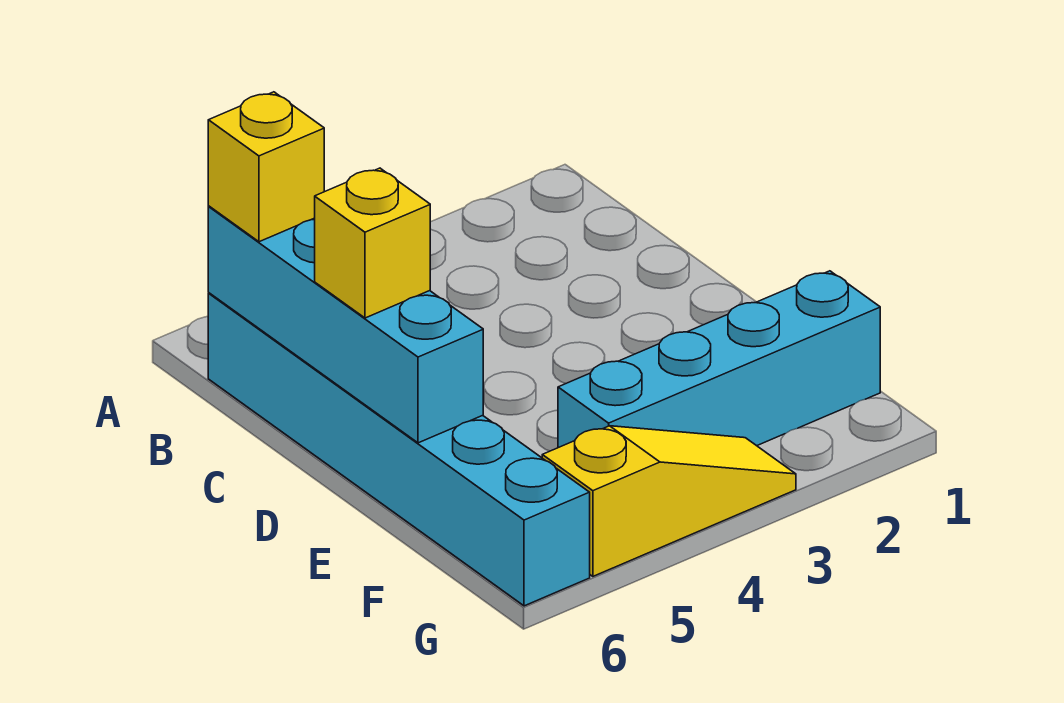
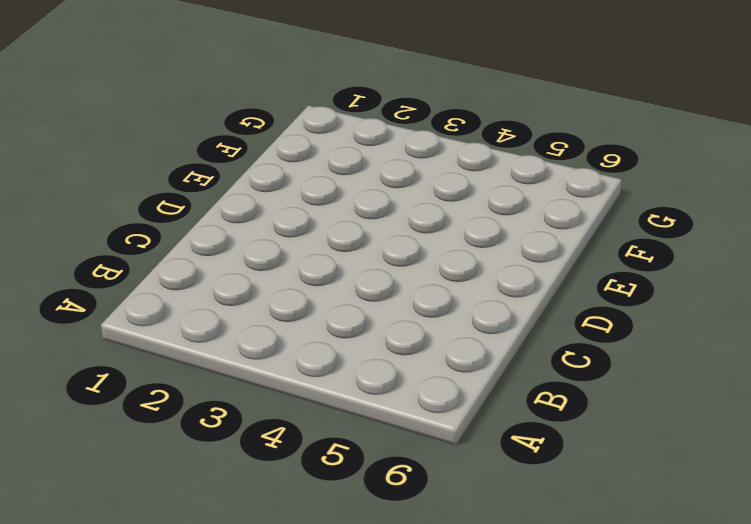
none -> cyan brick B6:G6 level 1
none -> cyan brick F1:F4 level 1

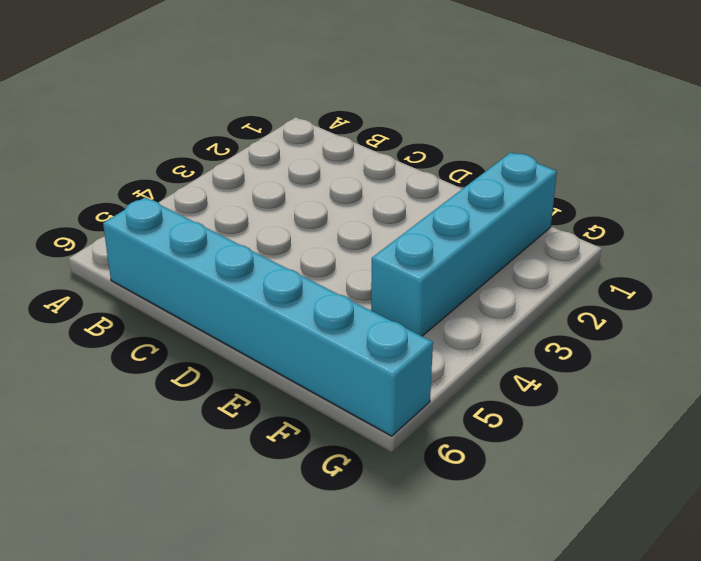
none -> yellow slope G3:G5 level 1 top 5
none -> cyan brick B6:E6 level 2

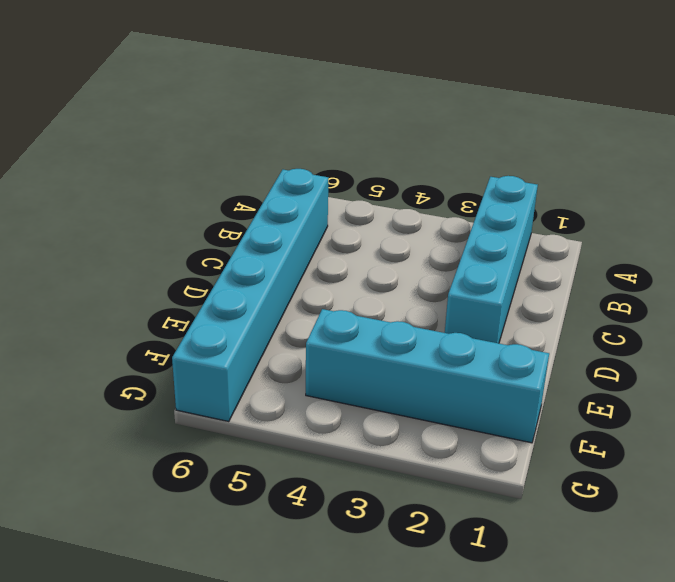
cyan brick A2:D2 level 1 -> cyan brick B6:E6 level 2
none -> yellow slope G3:G5 level 1 top 5
none -> yellow brick B6 level 3

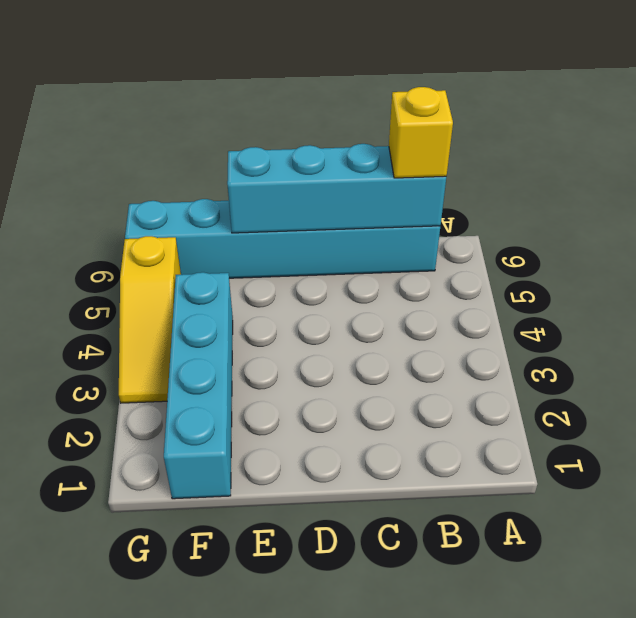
none -> yellow brick D6 level 3

